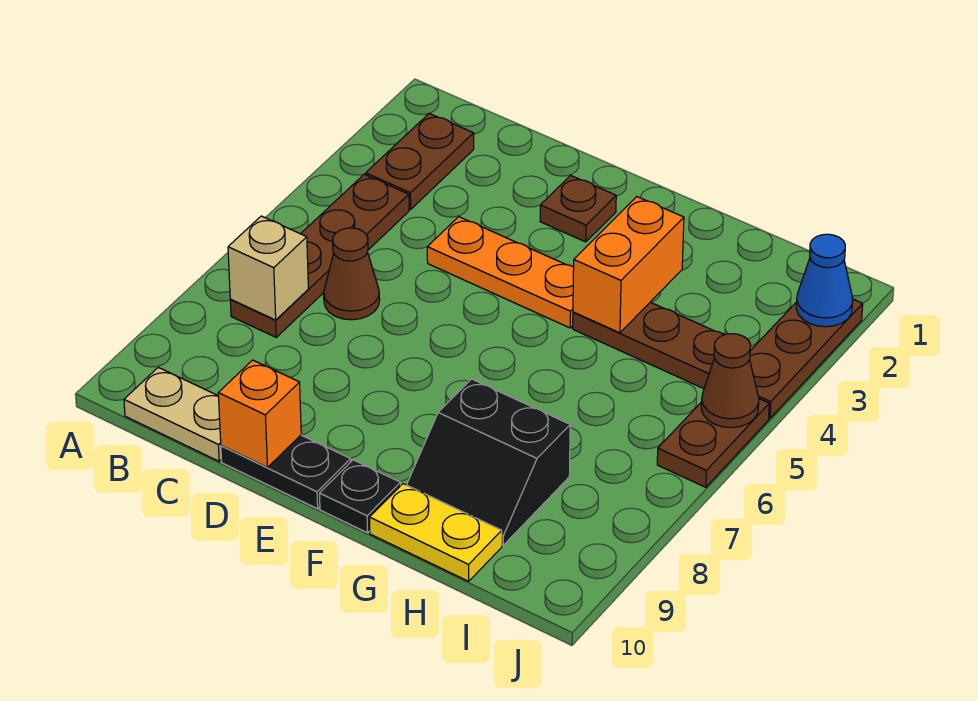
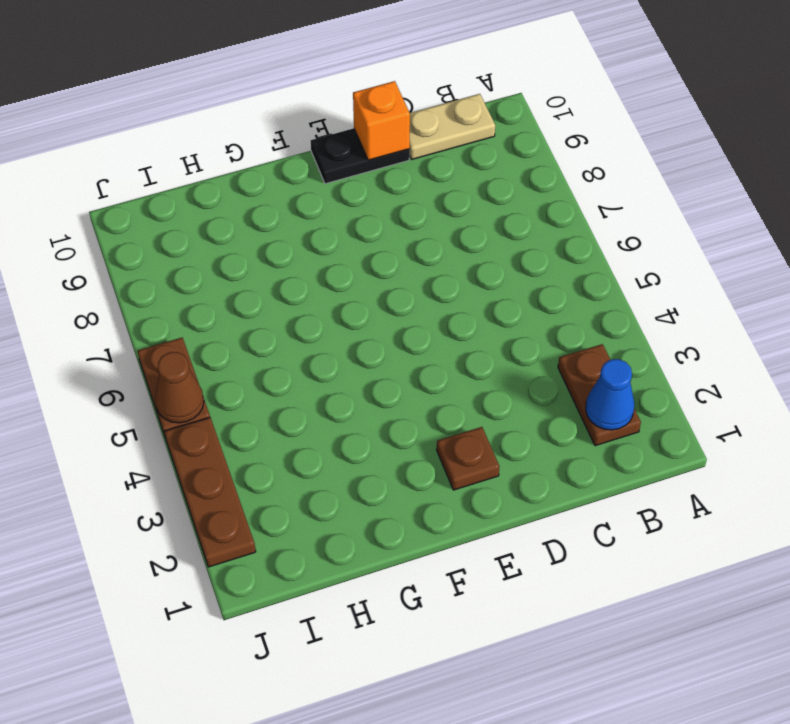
blue cone B2 level 2 -> blue cone J2 level 2
none -> brown plate B4:B7 level 1
none -> brown cone C6 level 1
none -> orange plate D4:F4 level 1

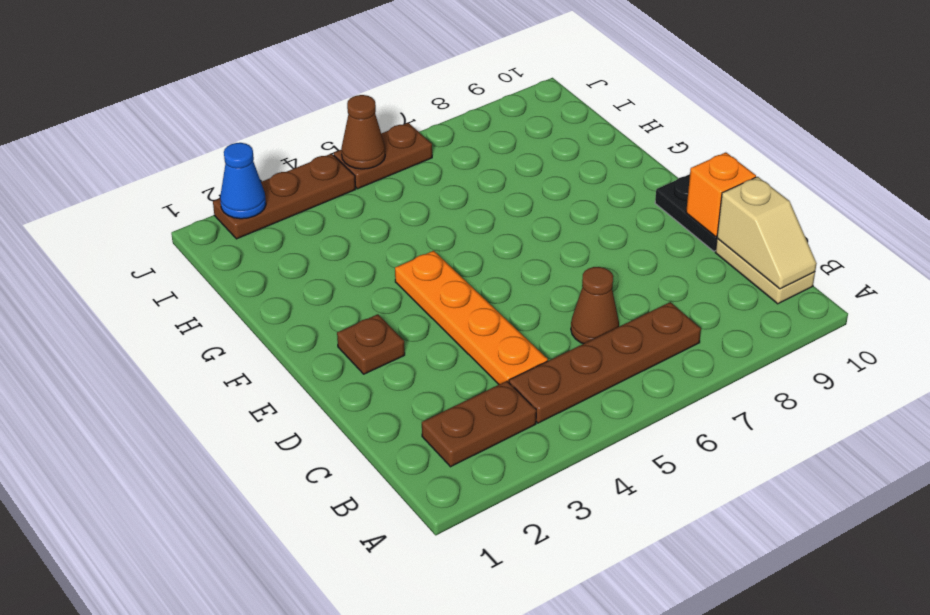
tan slope B10:C10 level 2 top C -> none
orange plate C4:F4 level 1 -> orange plate D4:F4 level 1
none -> black plate F10 level 1
none -> brown plate G4:I4 level 1
none -> black slope G8:H9 level 1 top 8

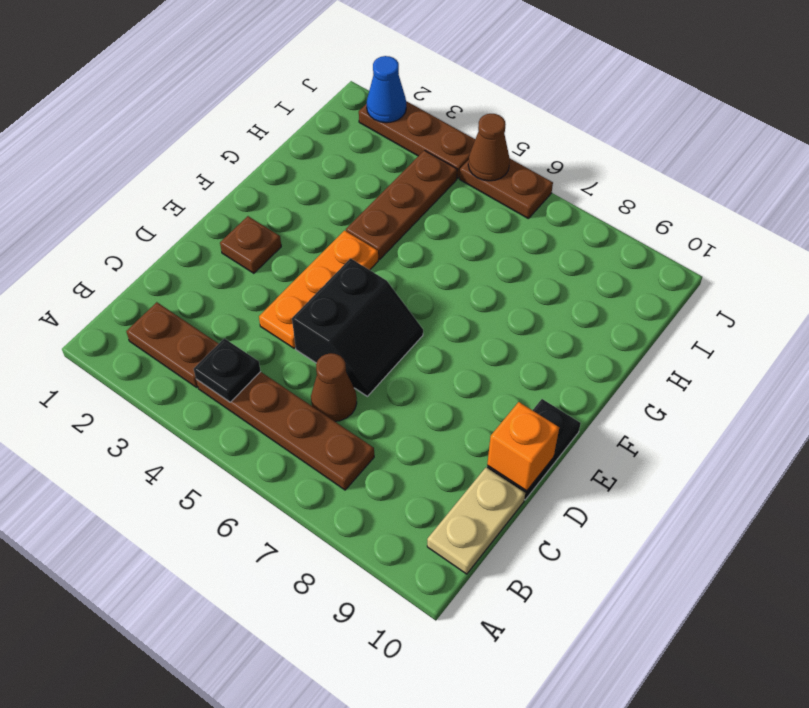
black plate B4 level 2 -> black plate F10 level 1
black slope D5:E6 level 1 top 5 -> black slope G8:H9 level 1 top 8
none -> yellow plate G10:H10 level 1
none -> tan brick B7 level 2
none -> orange brick G3:G4 level 2

